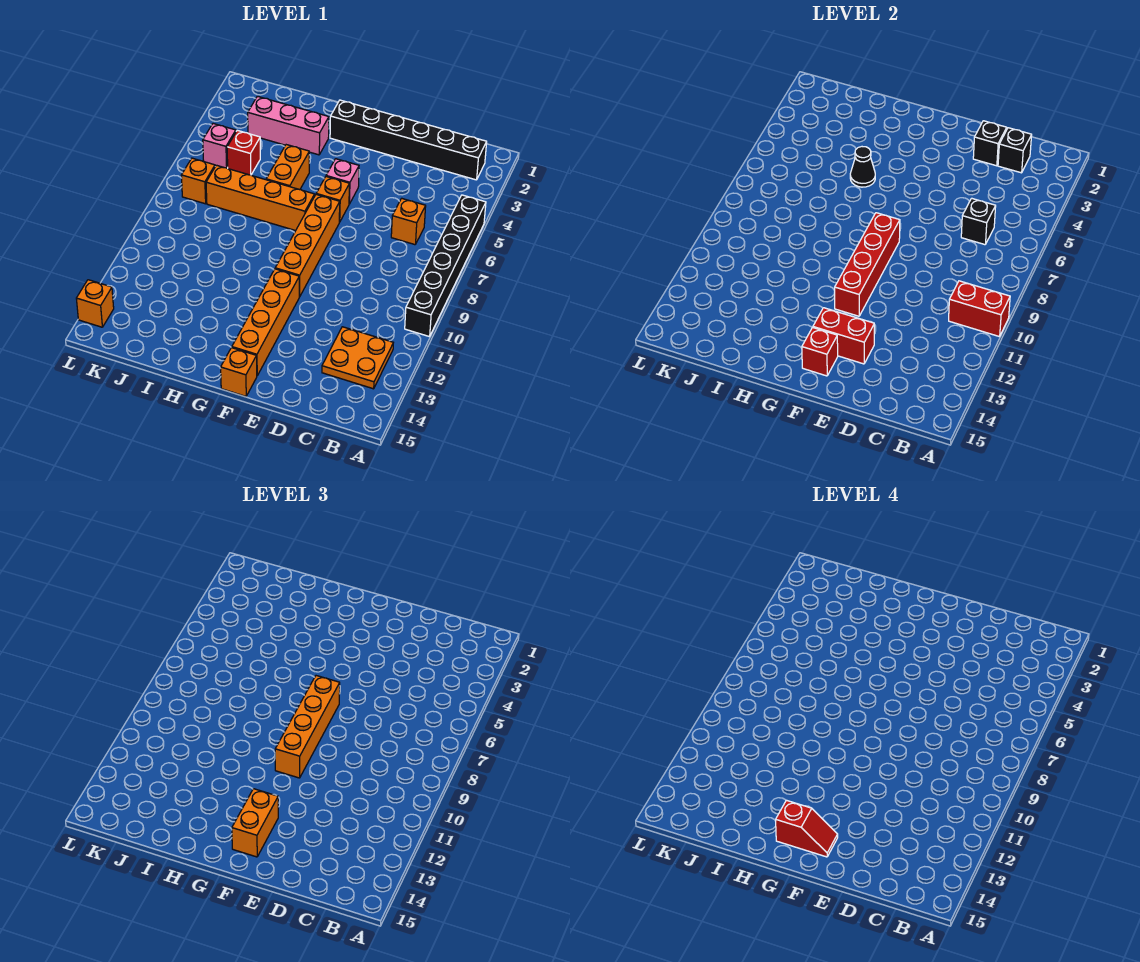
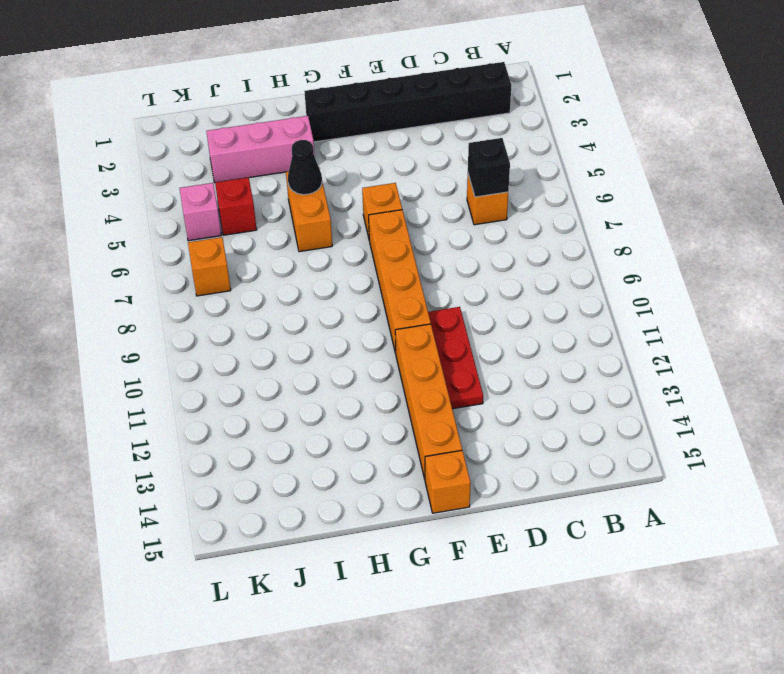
red plate E10:E12 level 1 -> none
none -> black brick A5:A10 level 1
none -> orange plate B12:C13 level 1
none -> pink brick F5 level 1

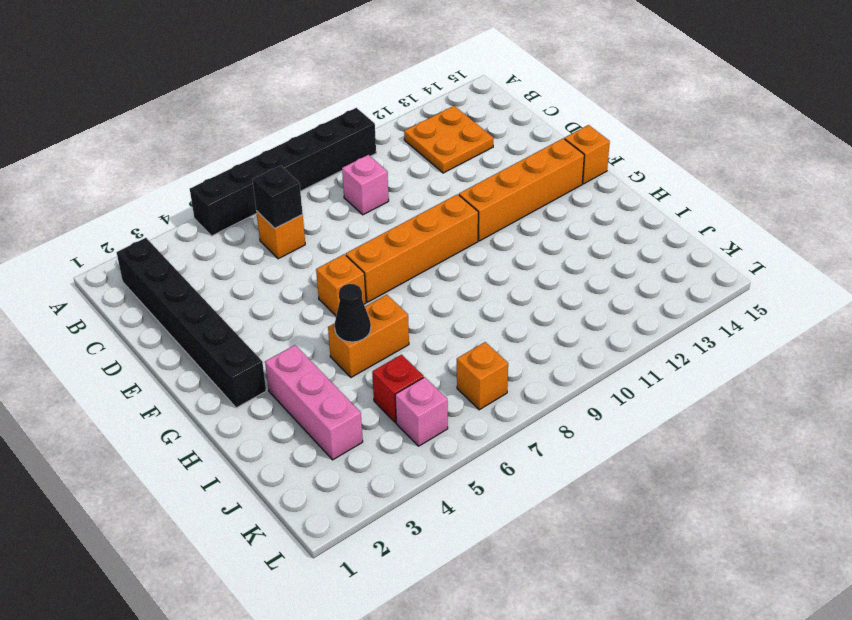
pink brick C9 level 1 -> pink brick F5 level 1
none -> orange brick G7:J7 level 1
none -> orange brick L14 level 1
none -> red brick A10:B10 level 2

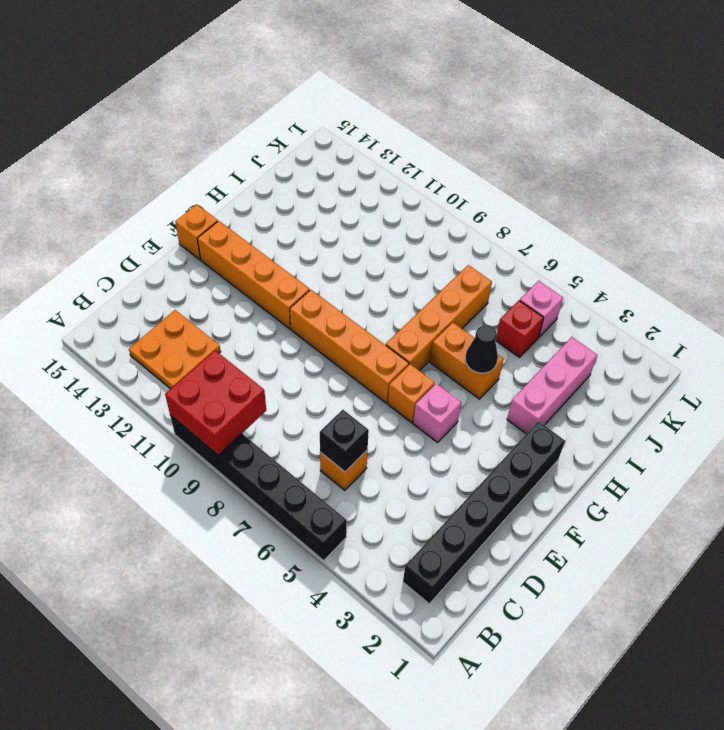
red brick A9:B10 level 2 -> red brick A10:B10 level 2
none -> orange brick K7 level 1
none -> orange brick L14 level 1
none -> black brick C2 level 2

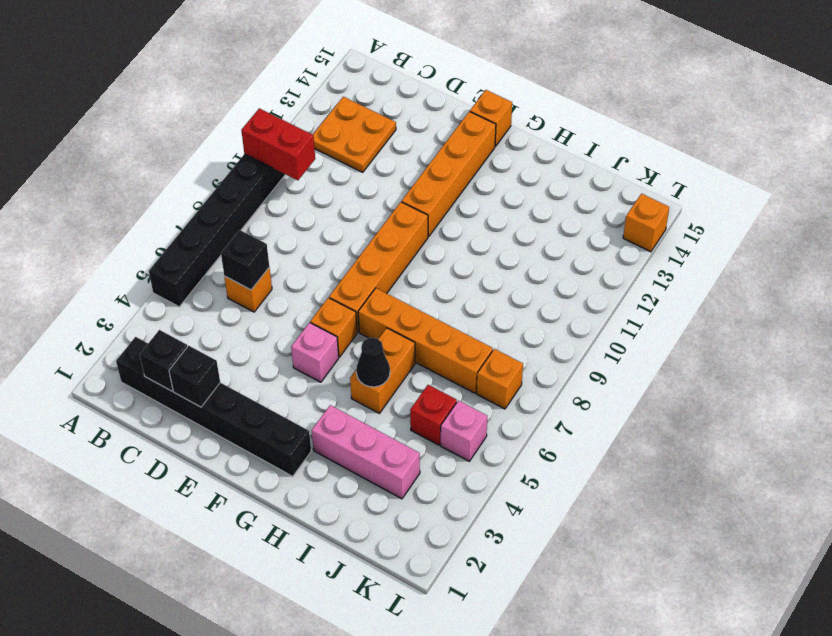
none -> red brick E13:F13 level 2
none -> red brick F8:F11 level 2
none -> red brick F14 level 2

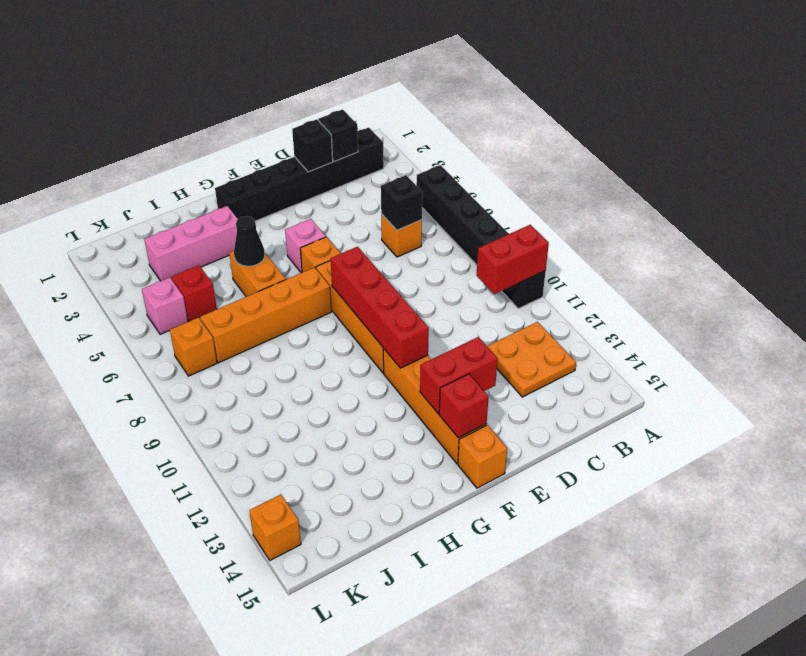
none -> orange brick F7:F10 level 3
none -> orange brick F13:F14 level 3
none -> red slope F14:G14 level 4 top G

